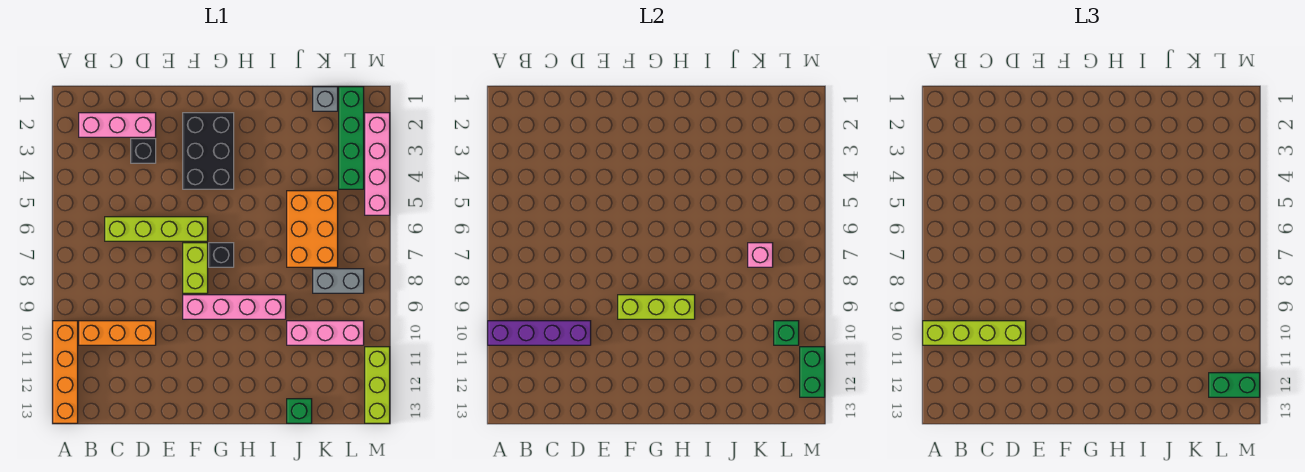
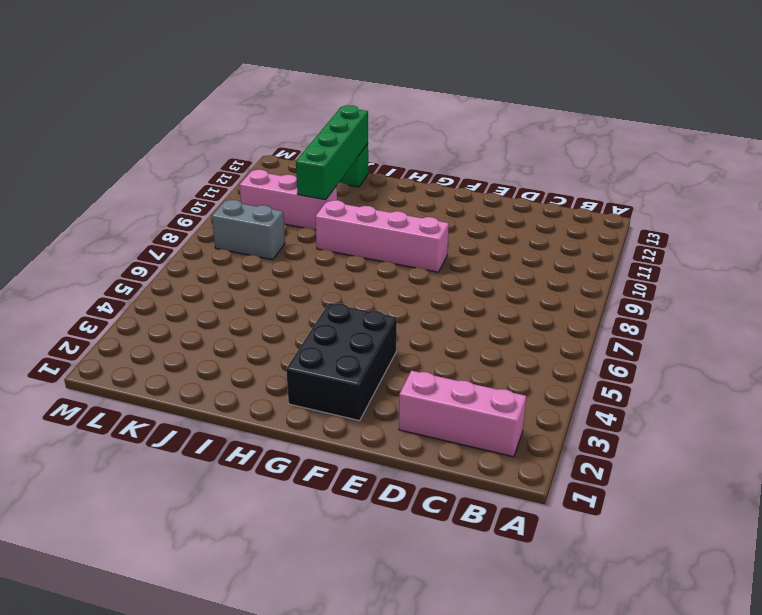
green brick J10:J13 level 2 -> green brick L1:L4 level 1
none -> orange brick A10:A13 level 1
none -> orange brick B10:D10 level 1
none -> lime brick C6:F6 level 1

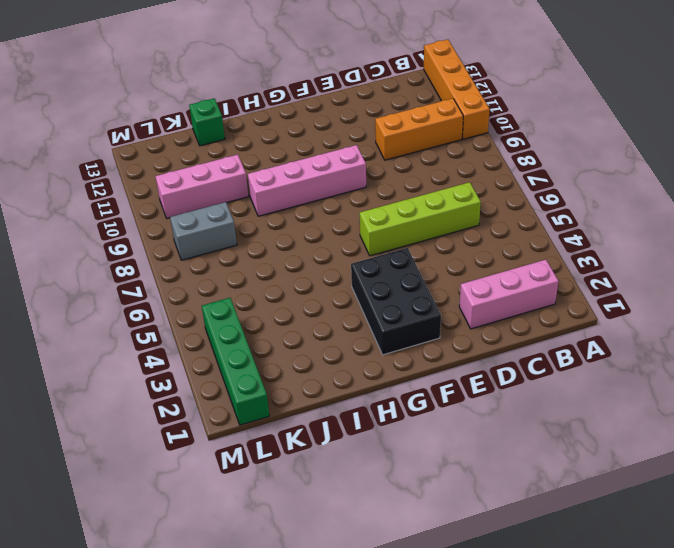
none -> black brick D3 level 1
none -> lime brick F7:F8 level 1
none -> black brick G7 level 1

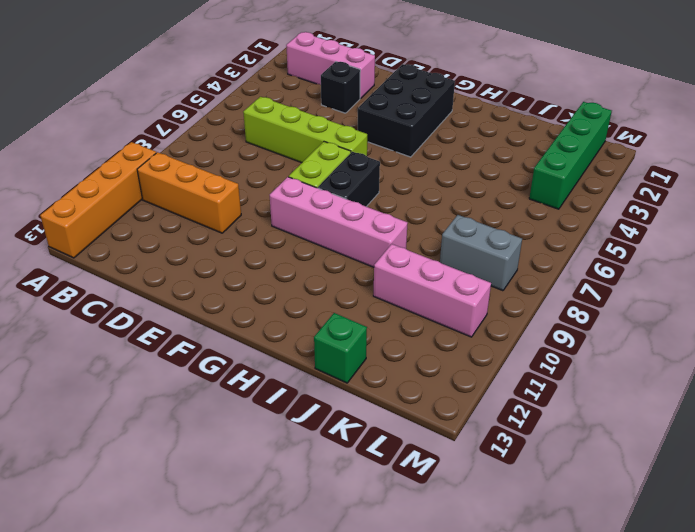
black brick G7:G8 level 1 -> black brick G7 level 1
none -> orange brick J5:K7 level 1
none -> grey brick K1 level 1
none -> pink brick M2:M5 level 1

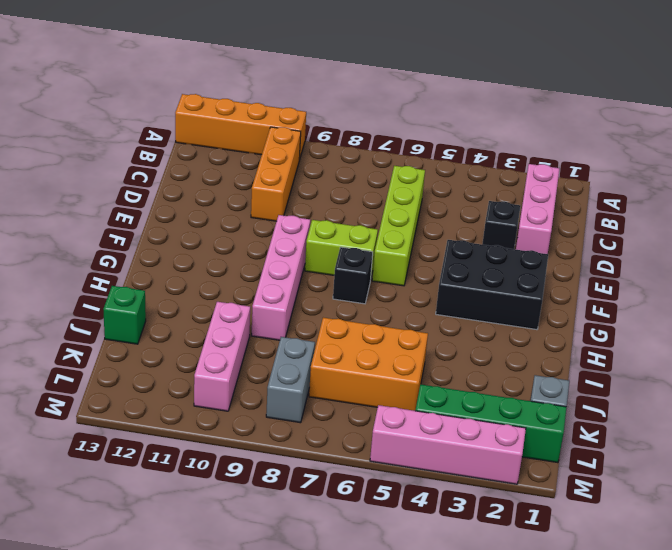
none -> lime brick M11:M13 level 1
none -> purple brick A10:D10 level 2
none -> lime brick F9:H9 level 2

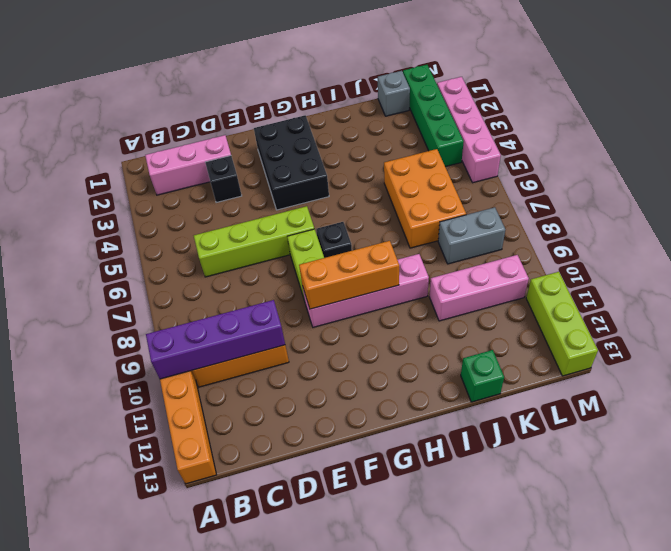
orange brick F9:H9 level 2 -> lime brick F9:H9 level 2
none -> pink brick K7 level 2
none -> green brick L10 level 2
none -> green brick M11:M12 level 2

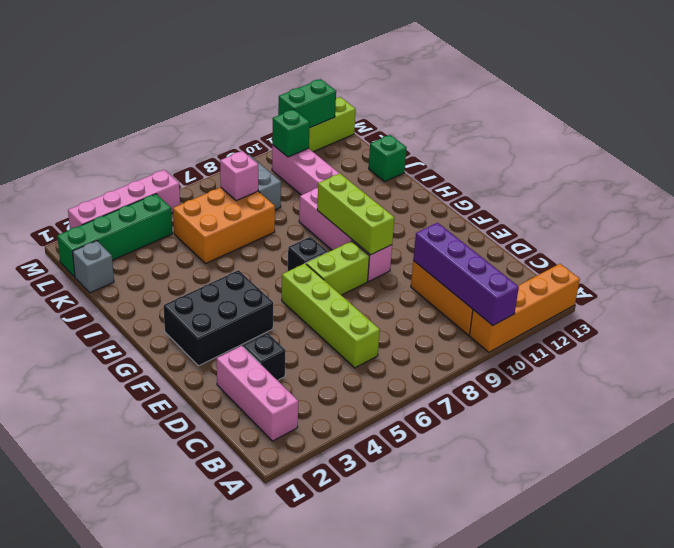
none -> lime brick A10:D10 level 3
none -> green brick L12:M12 level 3

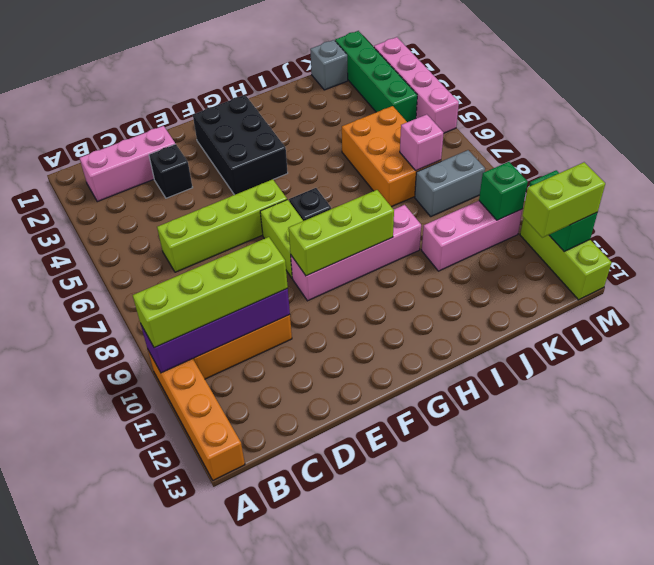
lime brick L12:M12 level 3 -> green brick L12:M12 level 3
none -> green brick J13 level 1

